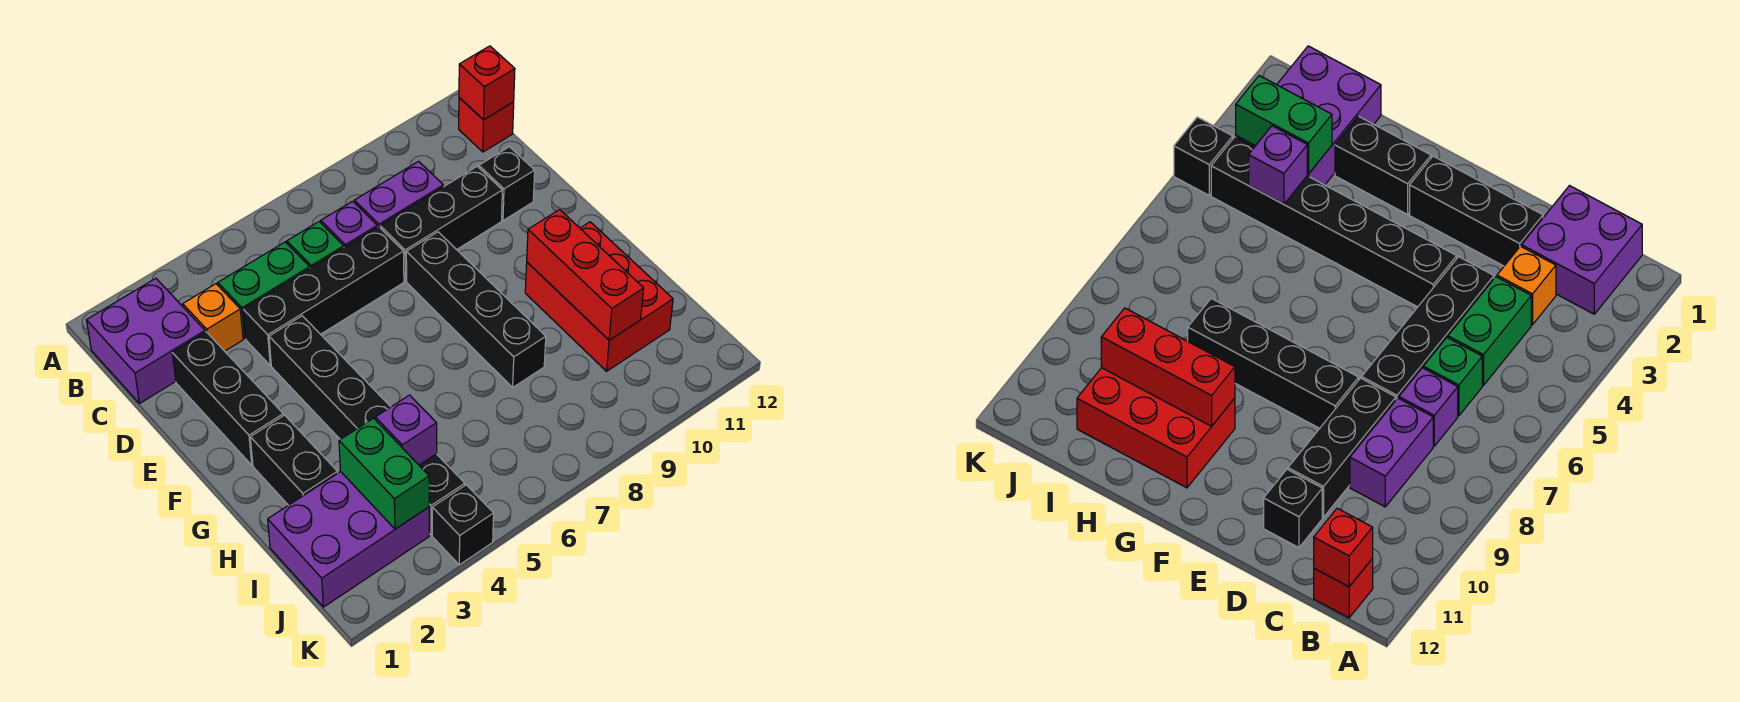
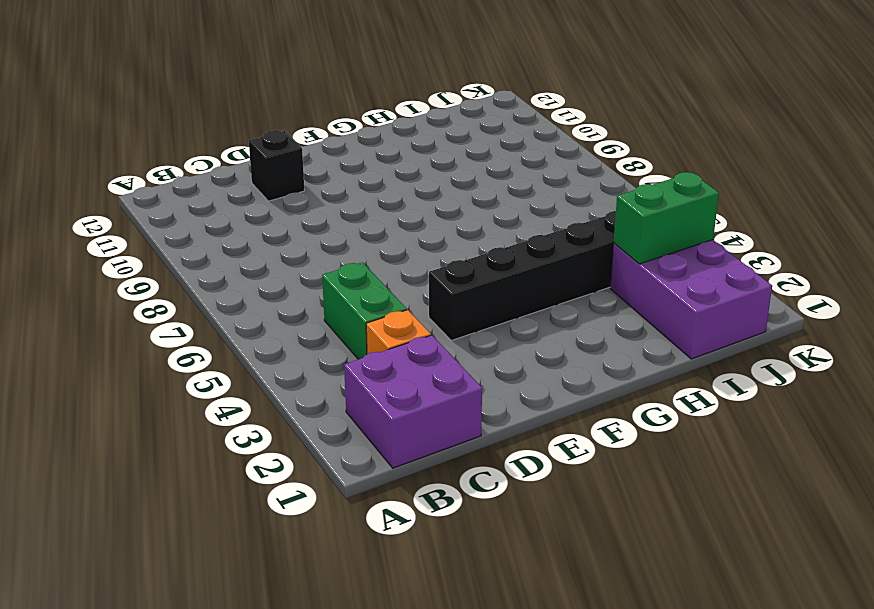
none -> red brick B12 level 1
none -> green brick C6 level 1
none -> purple brick C7 level 1

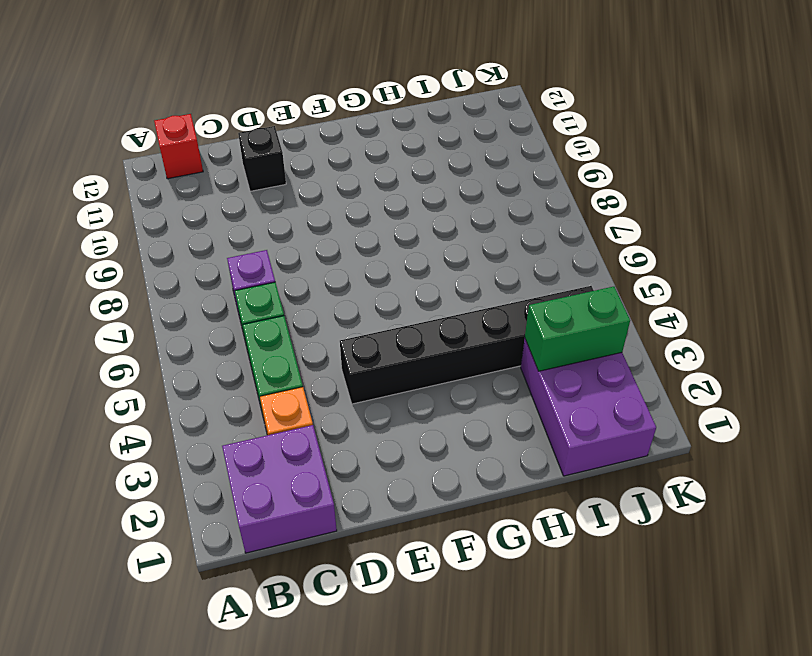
none -> purple brick C8:C9 level 1
none -> black brick D2:F2 level 1
none -> black brick D4:D7 level 1

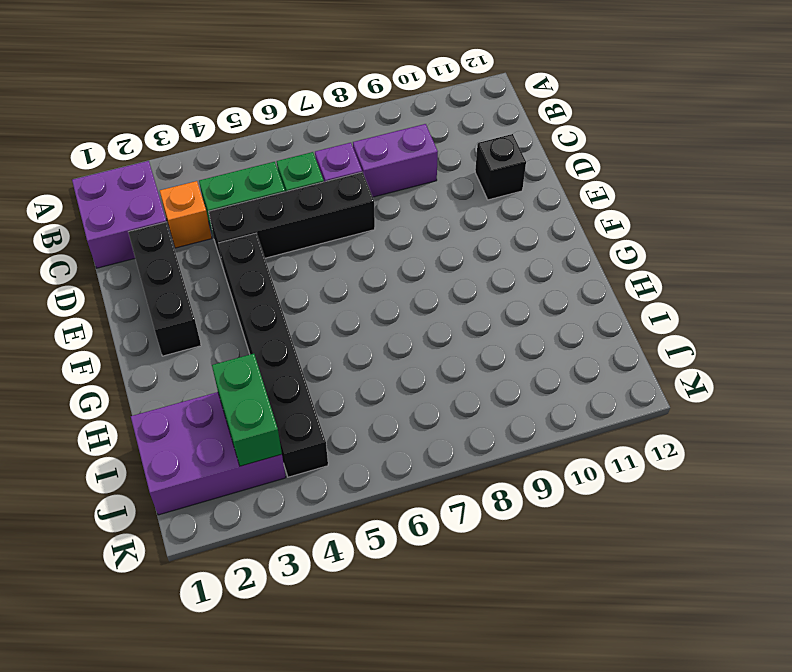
none -> red brick B12 level 1
none -> black brick D8:D10 level 1
none -> black brick E8:H8 level 1

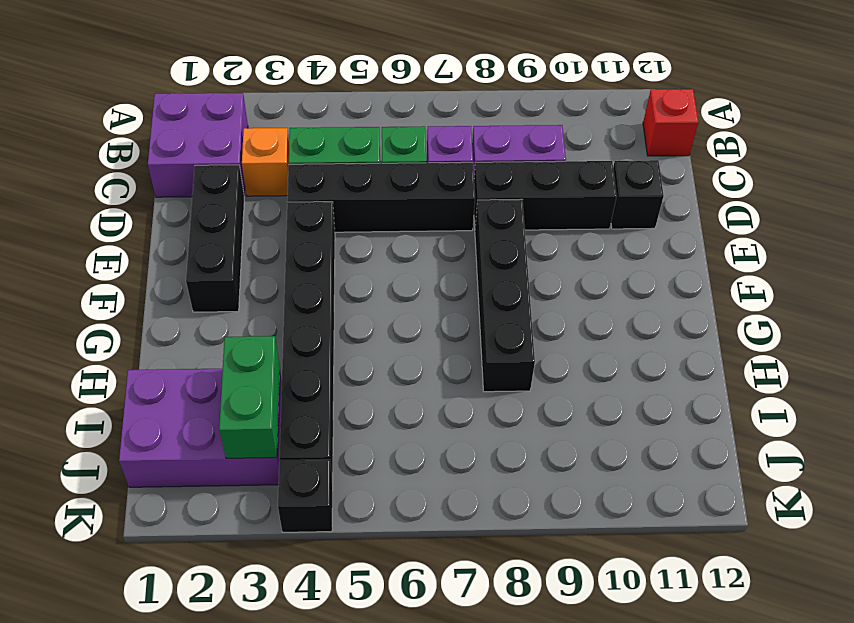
none -> black brick G2:H2 level 1
none -> red brick G10:I11 level 1
none -> red brick B12 level 2

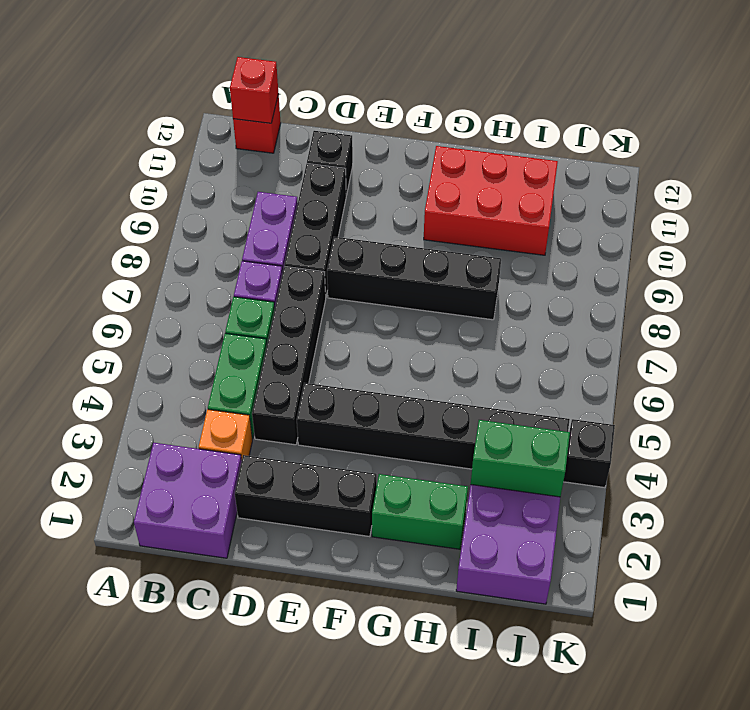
green brick G2:H2 level 1 -> black brick G2:H2 level 1
none -> red brick G10:I10 level 2
none -> purple brick I4 level 2

